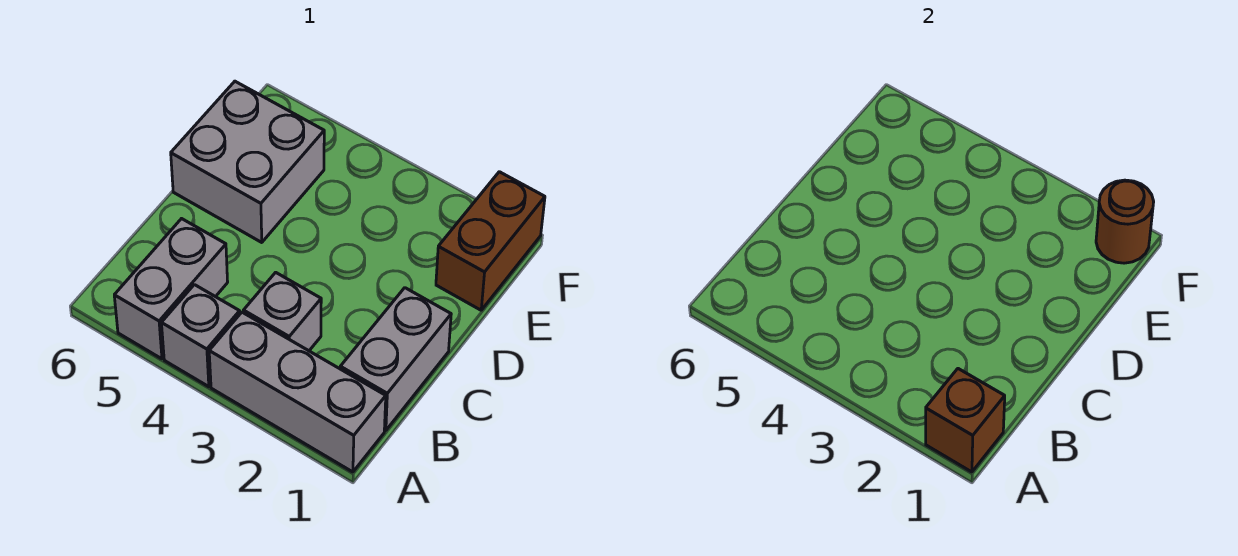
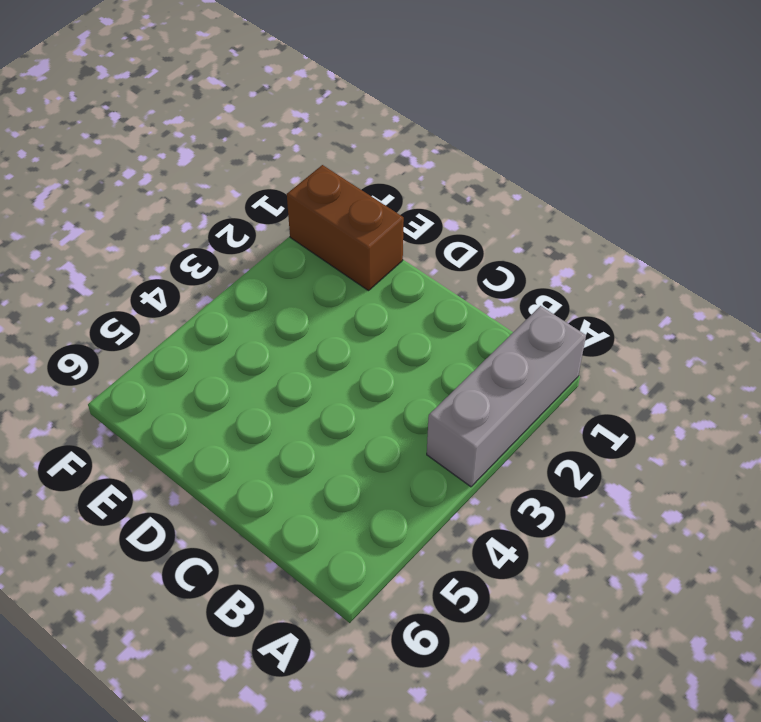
none -> grey brick A4 level 1
none -> grey brick A5:B5 level 1

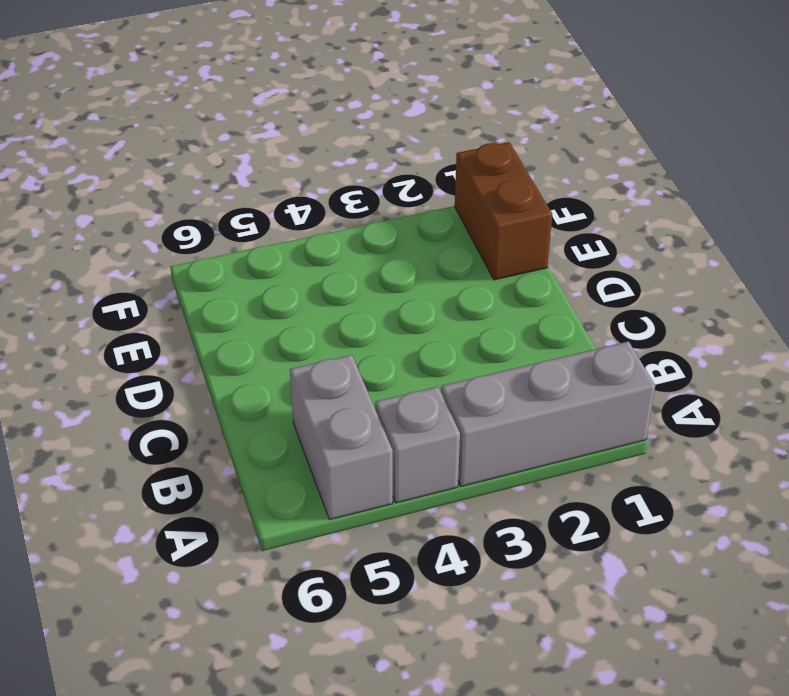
none -> grey brick B1:C1 level 1
none -> grey brick B3 level 1

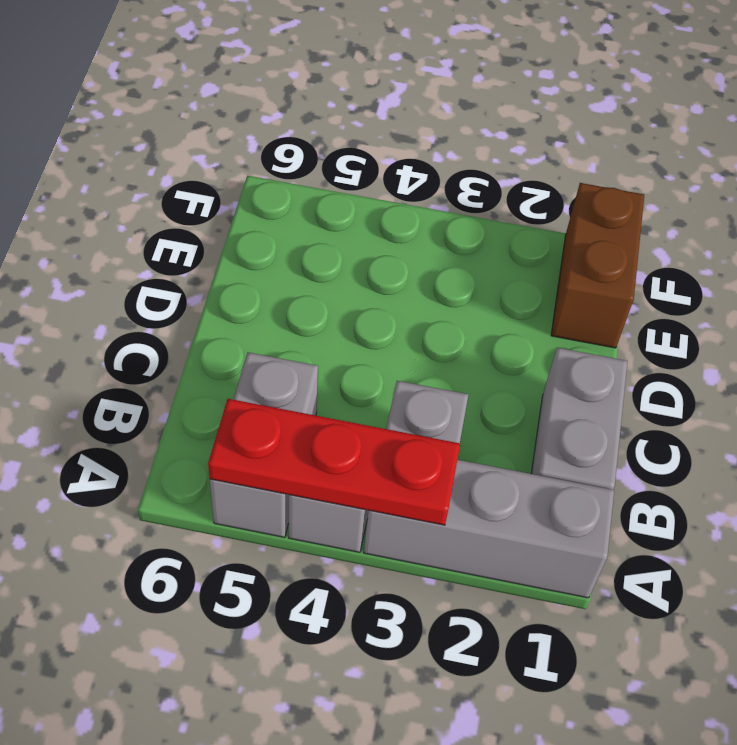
red plate A3:A5 level 2 -> none
none -> grey brick D5:E6 level 1
none -> brown brick A1 level 2

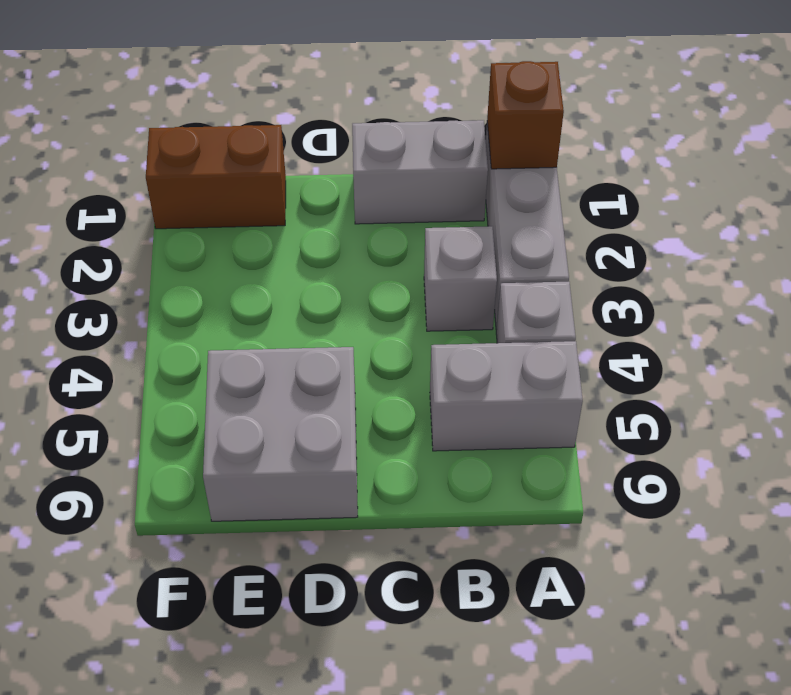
none -> brown round brick F1 level 2

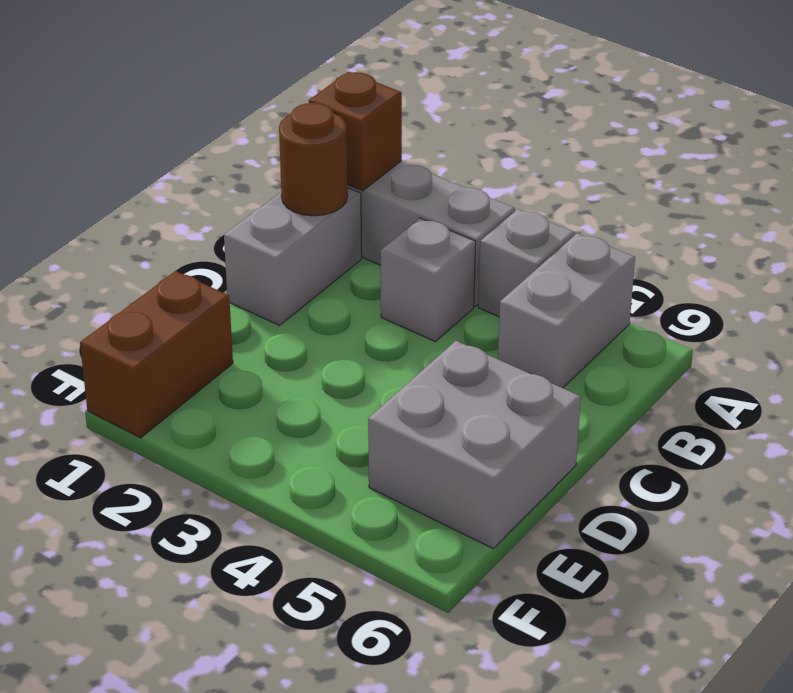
brown round brick B1 level 2 -> brown round brick F1 level 2

